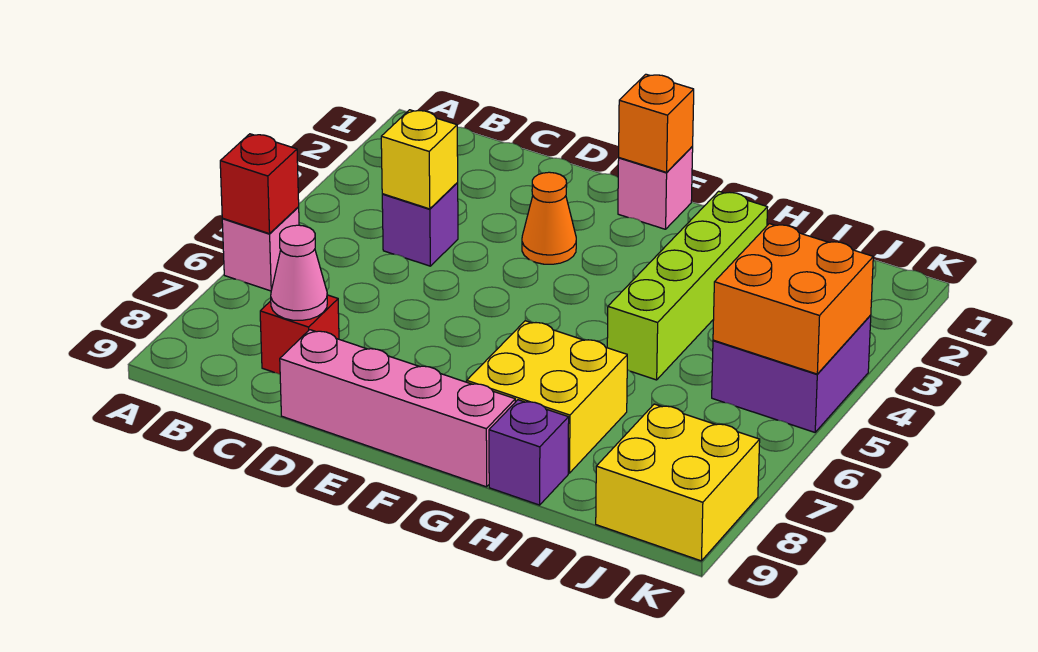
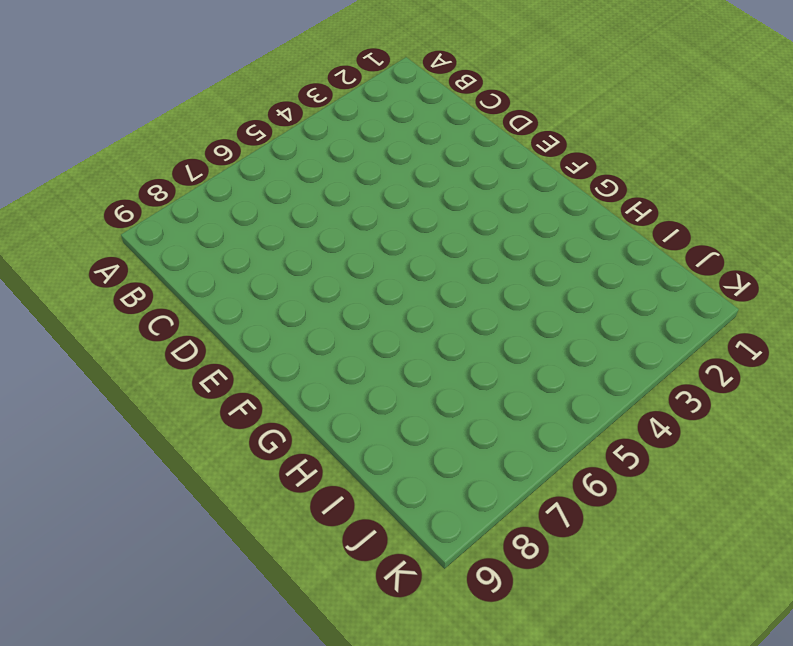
none -> pink brick A6 level 1
none -> purple brick C4 level 1
none -> red brick C8 level 1

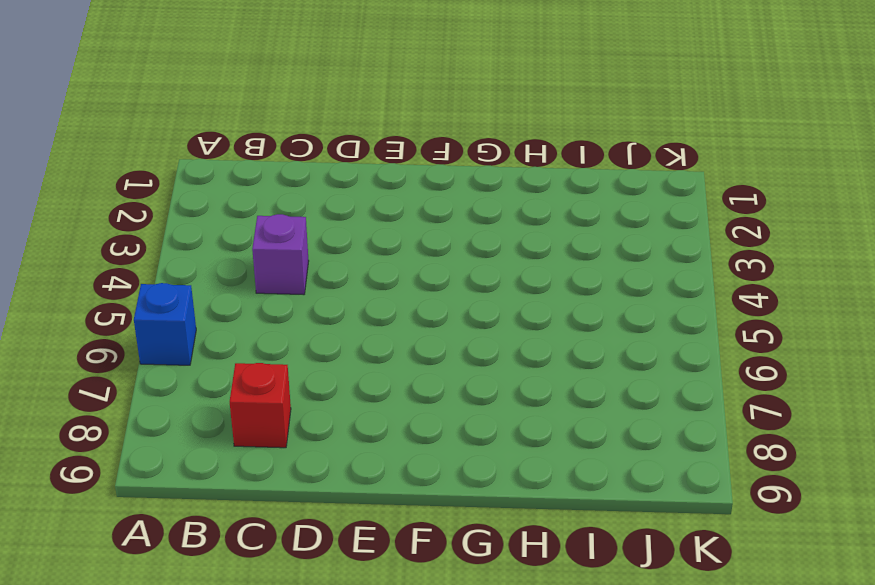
blue brick A6 level 1 -> pink brick A6 level 1
none -> pink brick D9:G9 level 1
none -> orange cone E3 level 1
none -> pink brick F1 level 1

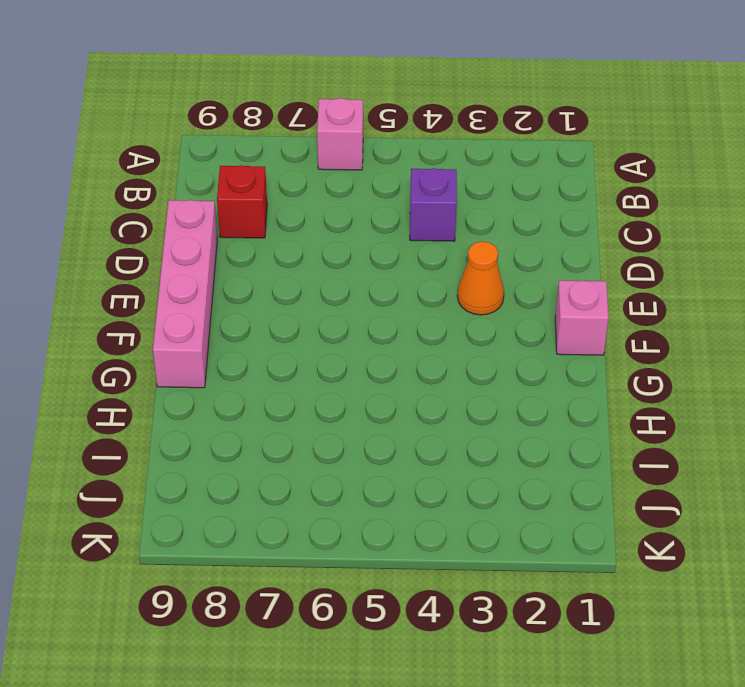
none -> yellow brick G7:H8 level 1
none -> lime brick H2:H5 level 1
none -> purple brick H9 level 1

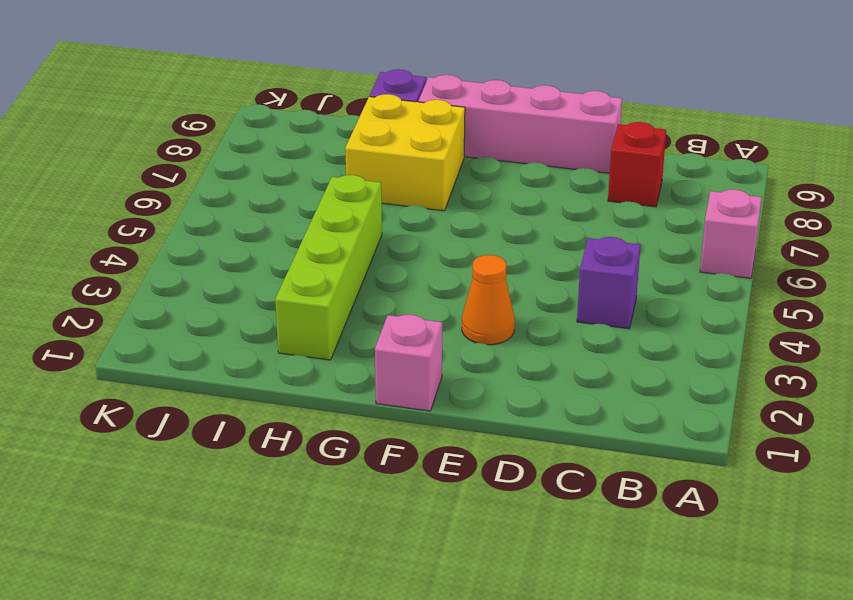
none -> purple brick J4:K5 level 1
none -> yellow brick J8:K9 level 1
none -> red brick A6 level 2

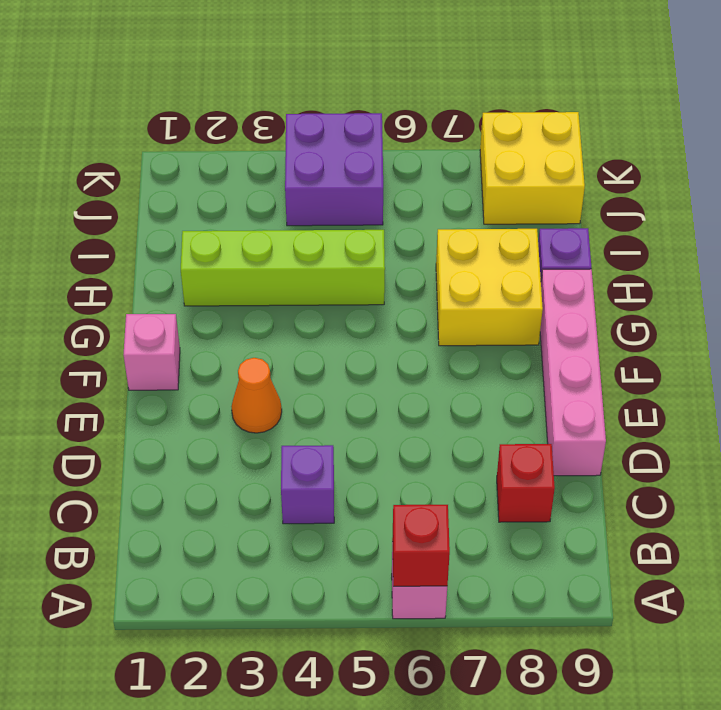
none -> yellow brick C4 level 2
none -> pink cone C8 level 2
none -> orange brick F1 level 2

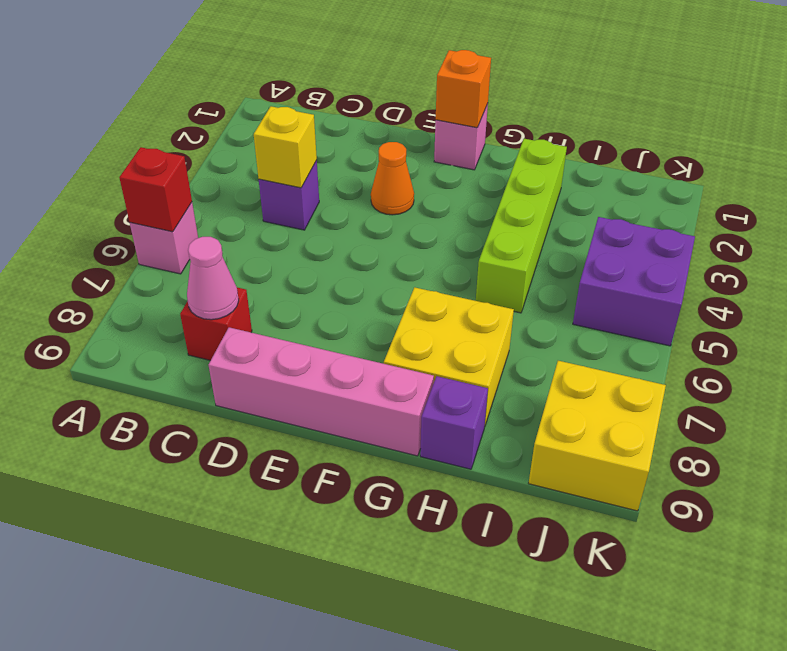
none -> orange brick J4:K5 level 2

